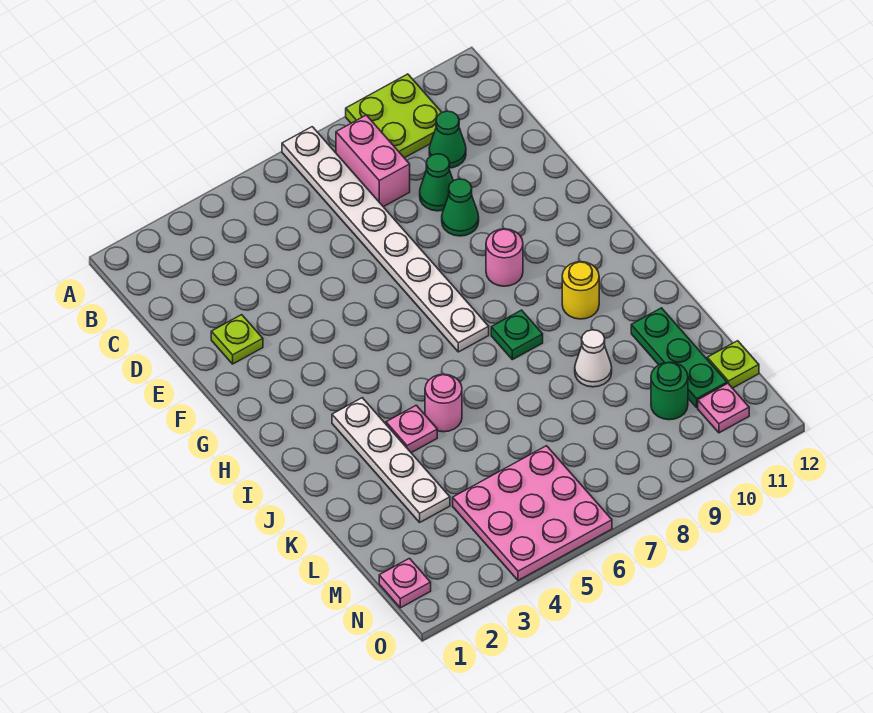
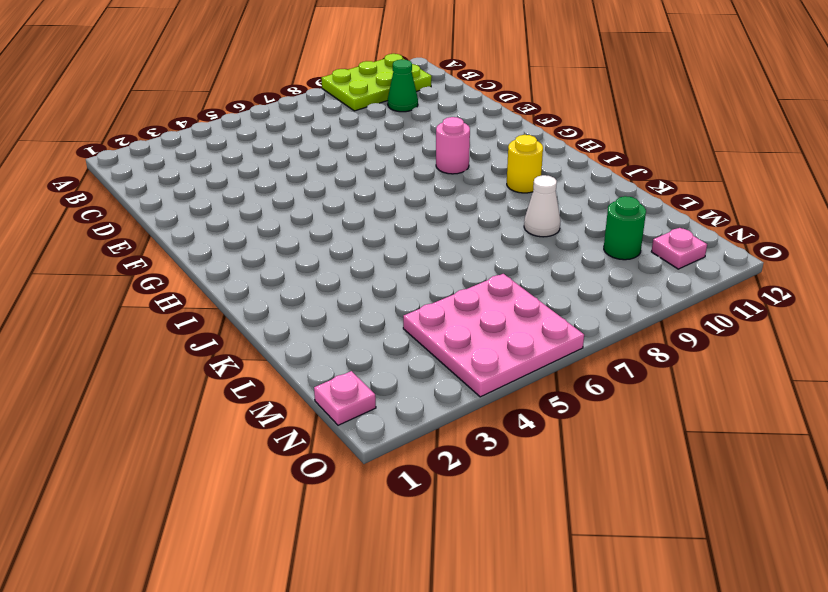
lime plate A9:B11 level 1 -> lime plate A9:B10 level 1
none -> white plate A7:H7 level 1
none -> pink brick B8:C8 level 1
none -> green cone D9 level 1

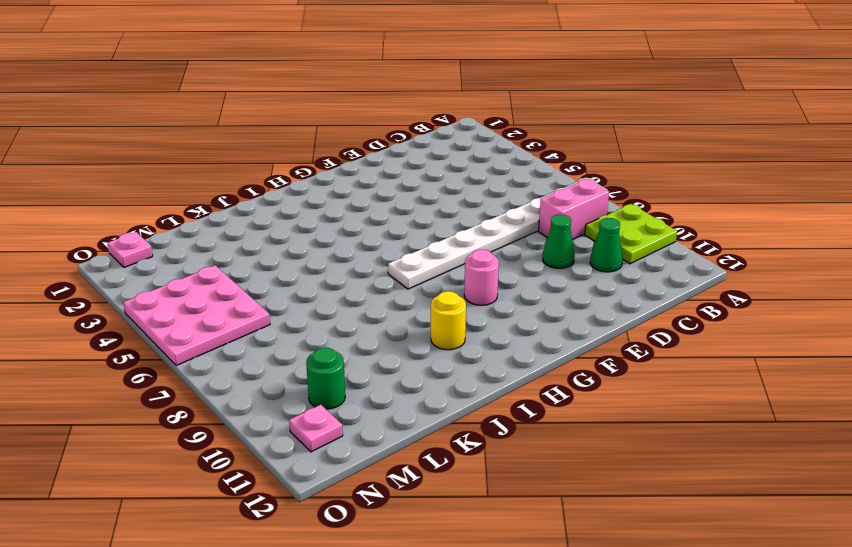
none -> lime plate E2 level 1
none -> green cone E9 level 1
none -> white plate I3:L3 level 1

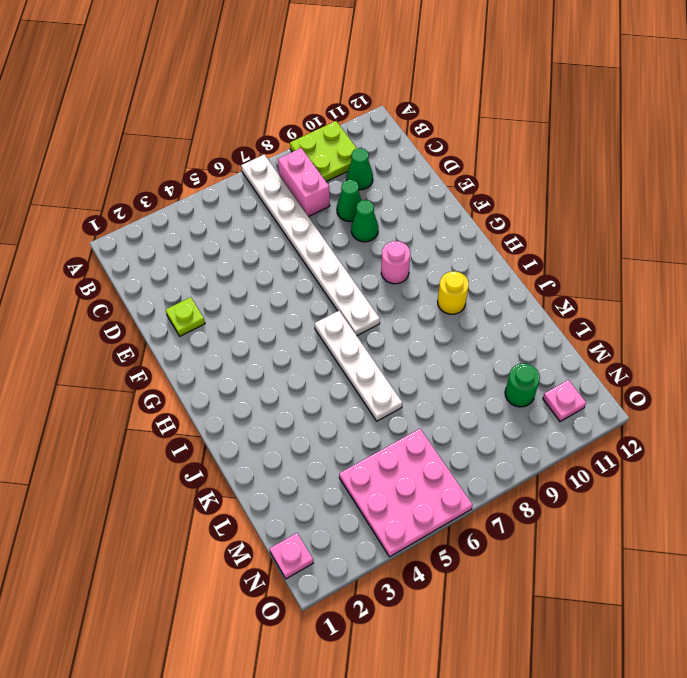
white plate H6:K6 level 1 -> white plate I3:L3 level 1
none -> green plate I8 level 1
none -> pink plate J4 level 1
none -> pink round brick J5 level 1

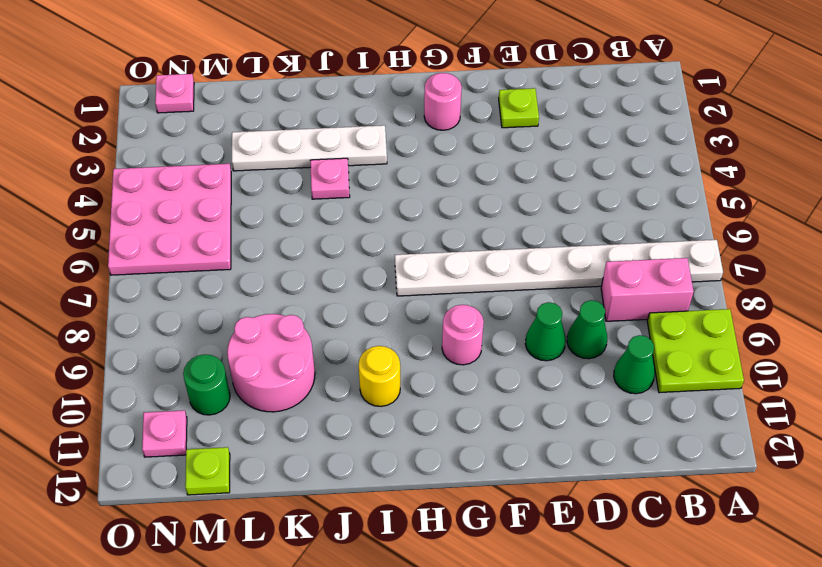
pink round brick G2 level 1 -> pink round brick J5 level 1
pink round brick K9:L10 level 1 -> white cone K9 level 1
none -> green plate I8 level 1
none -> green plate K11:M11 level 1

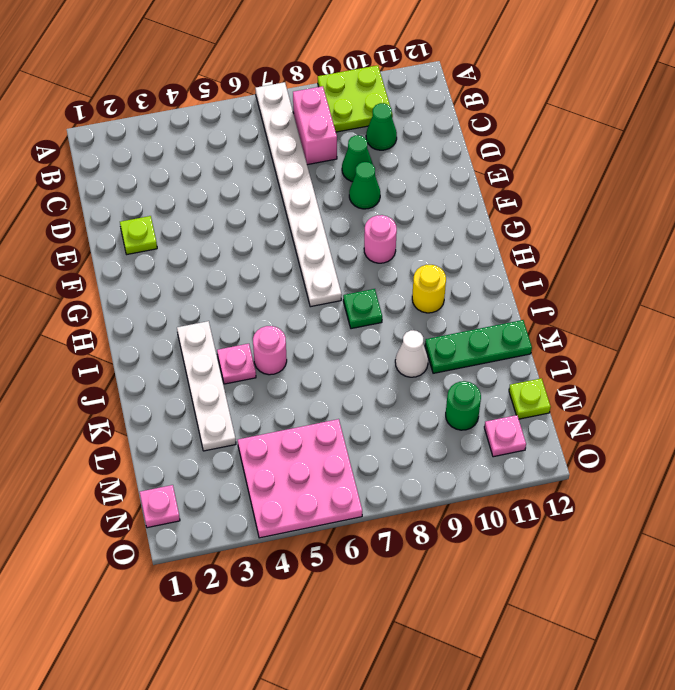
green plate K10:K12 level 1 -> green plate K11:M11 level 1

